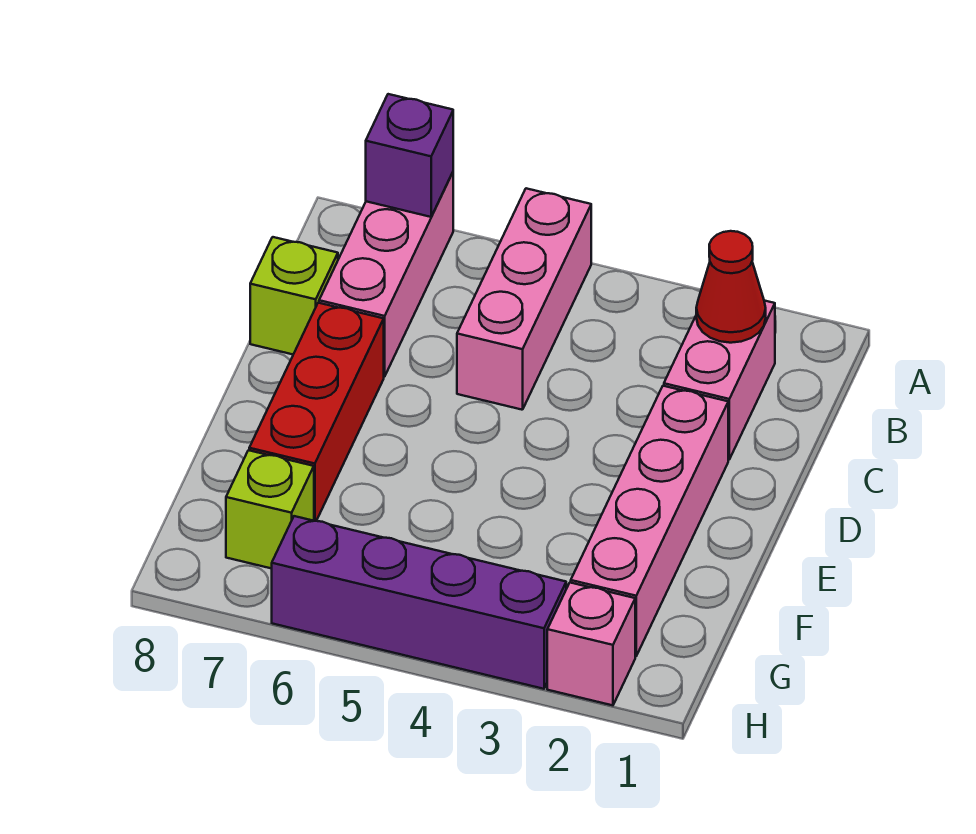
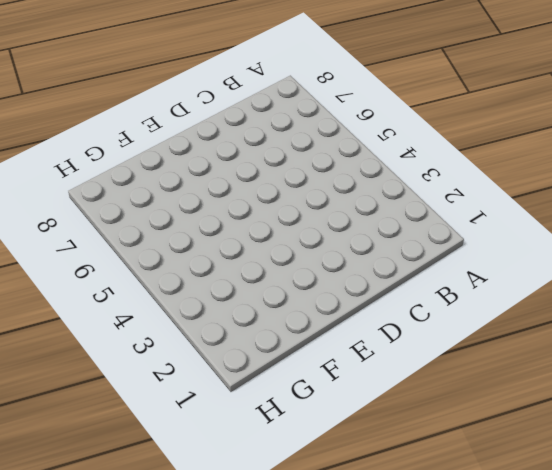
none -> pink brick A5:C5 level 1
none -> pink brick A7:C7 level 1

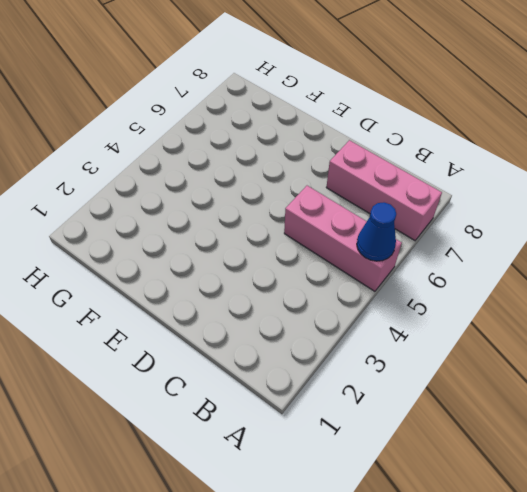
blue cone A5 level 2 -> none
none -> pink brick B2:C2 level 1
none -> lime brick C8 level 1

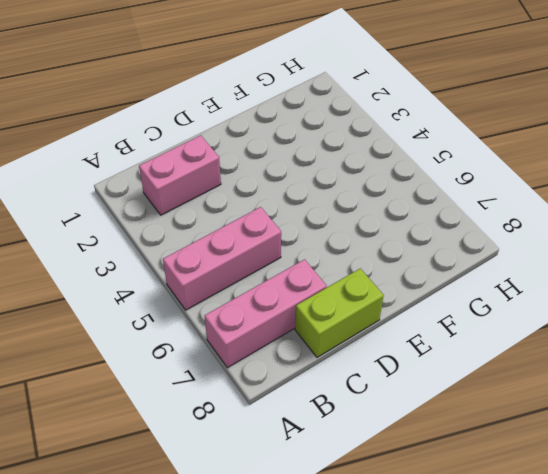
lime brick C8:D8 level 1 -> lime brick C8 level 1
none -> pink brick D2:G2 level 1
none -> red brick D7:F7 level 1

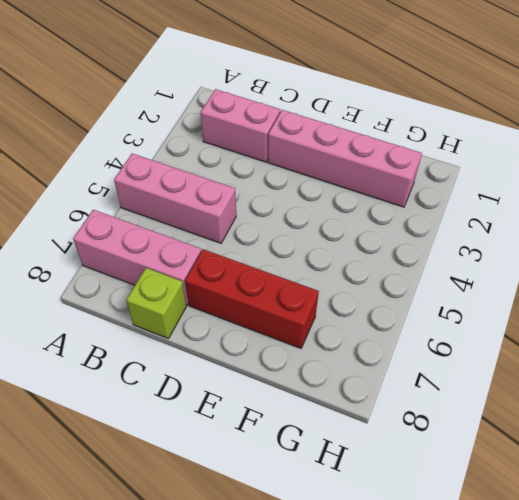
none -> lime brick G7 level 1
none -> pink brick H2 level 1

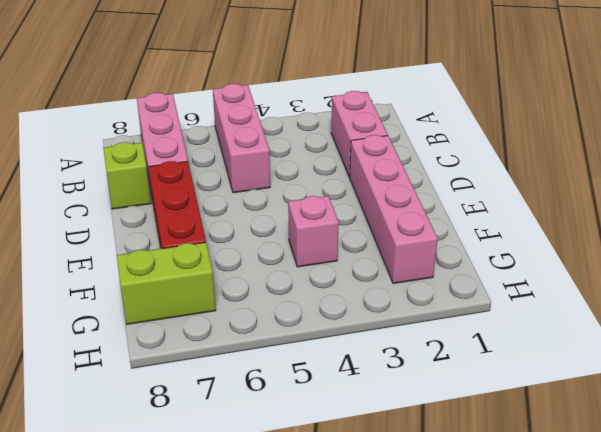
pink brick F4 level 1 -> pink brick H2 level 1
lime brick G7:G8 level 1 -> lime brick G7 level 1
none -> purple brick H3:H6 level 1
none -> purple brick A7 level 2

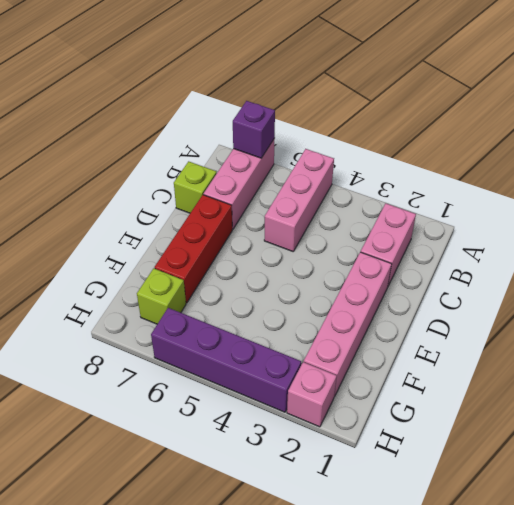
none -> red cone B2 level 2

